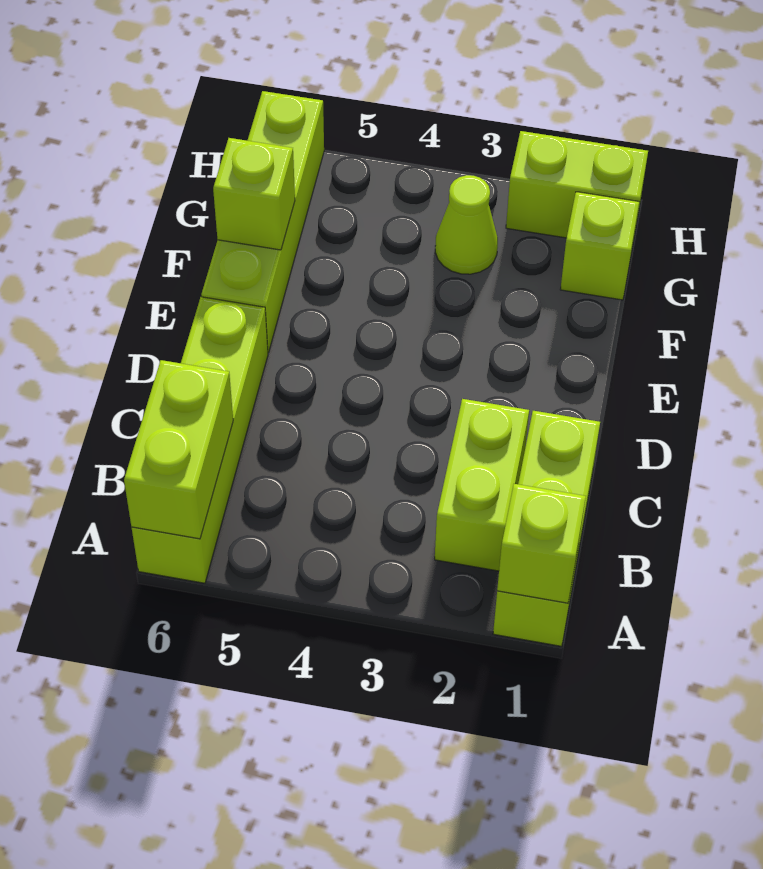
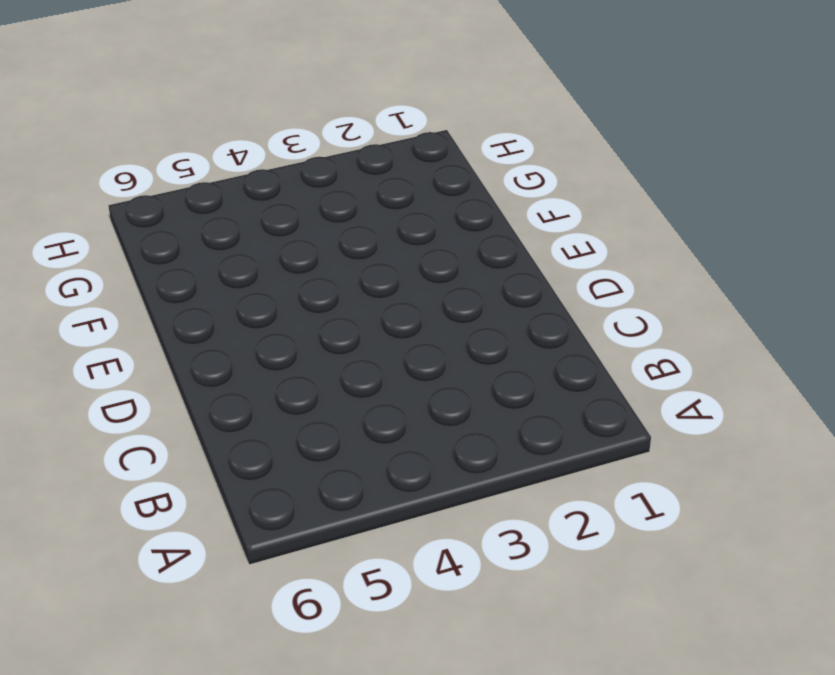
none -> lime brick A1:C1 level 1
none -> lime brick A6:D6 level 1

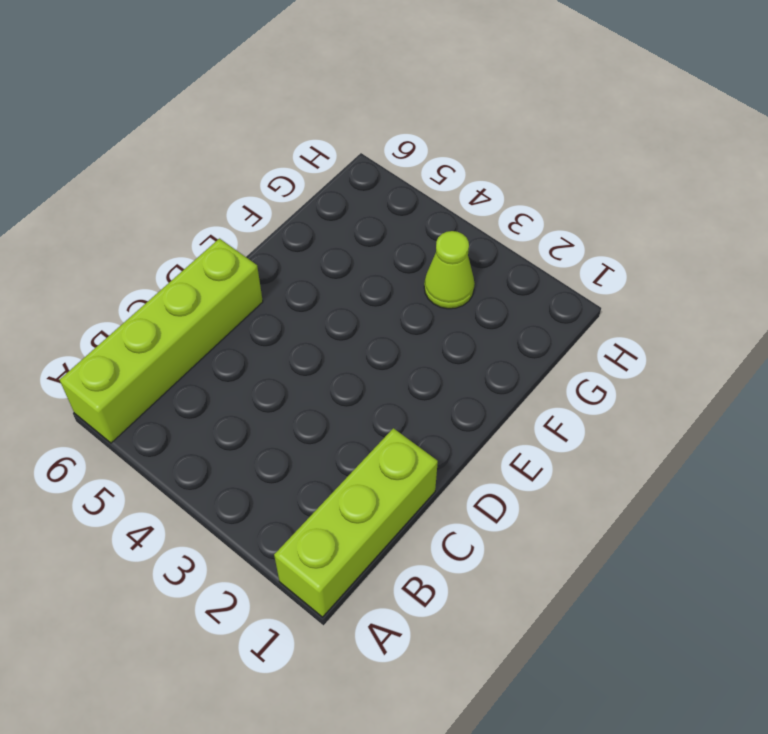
none -> lime brick B2:C2 level 1
none -> lime brick E6:H6 level 1

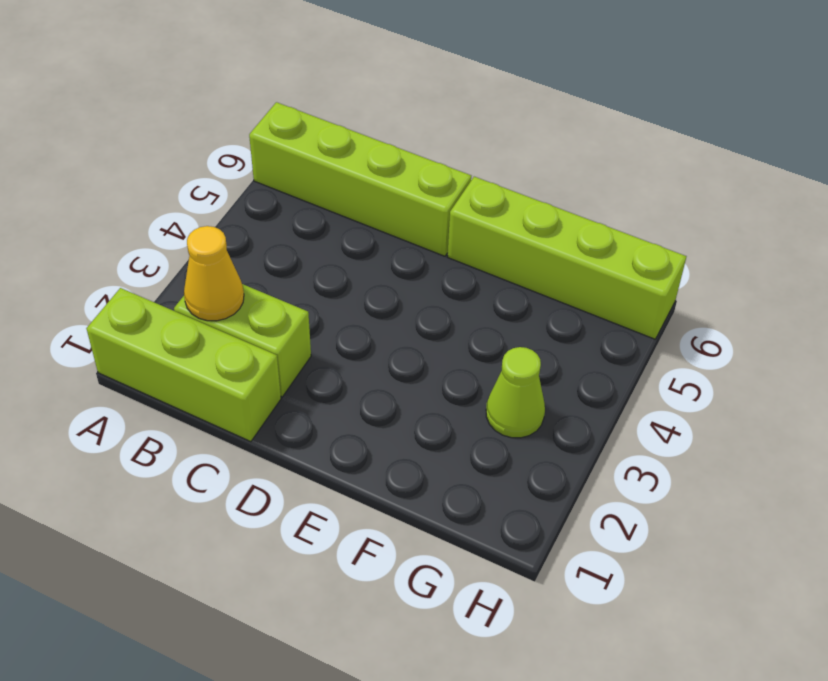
yellow cone B2 level 2 -> none
none -> lime brick G1 level 1
none -> lime brick H1:H2 level 1

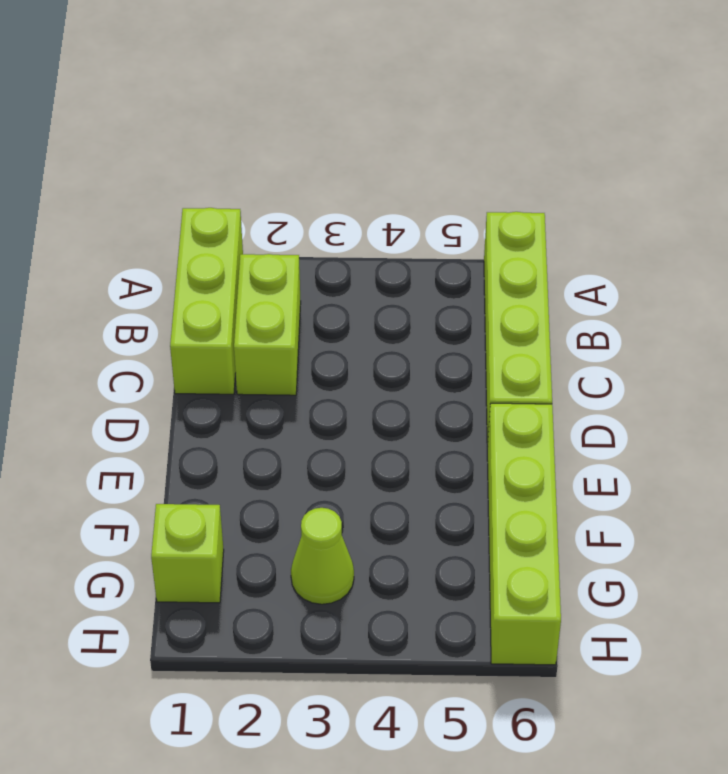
none -> lime brick H1:H2 level 1
none -> lime brick A1 level 2

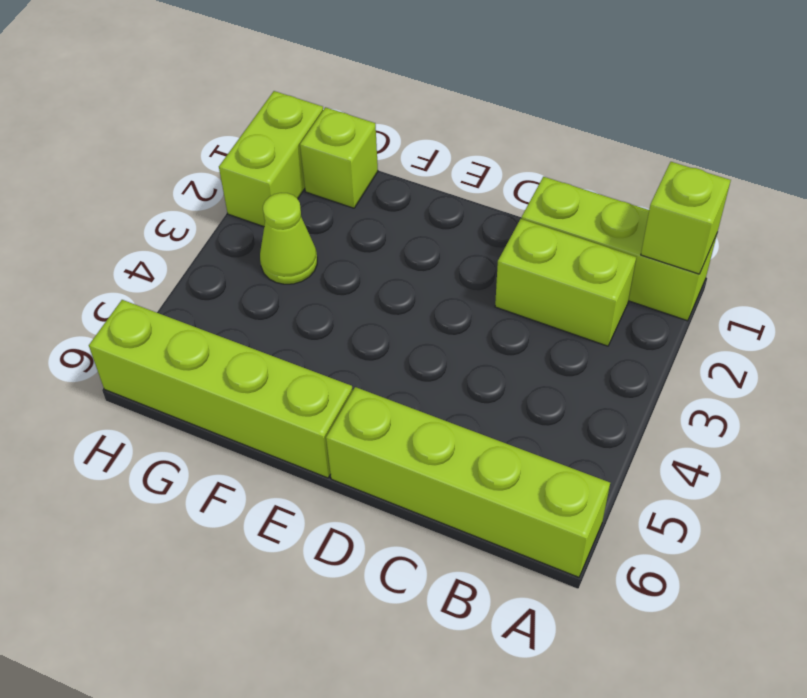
none -> lime brick A6:B6 level 2
none -> lime brick F6 level 2

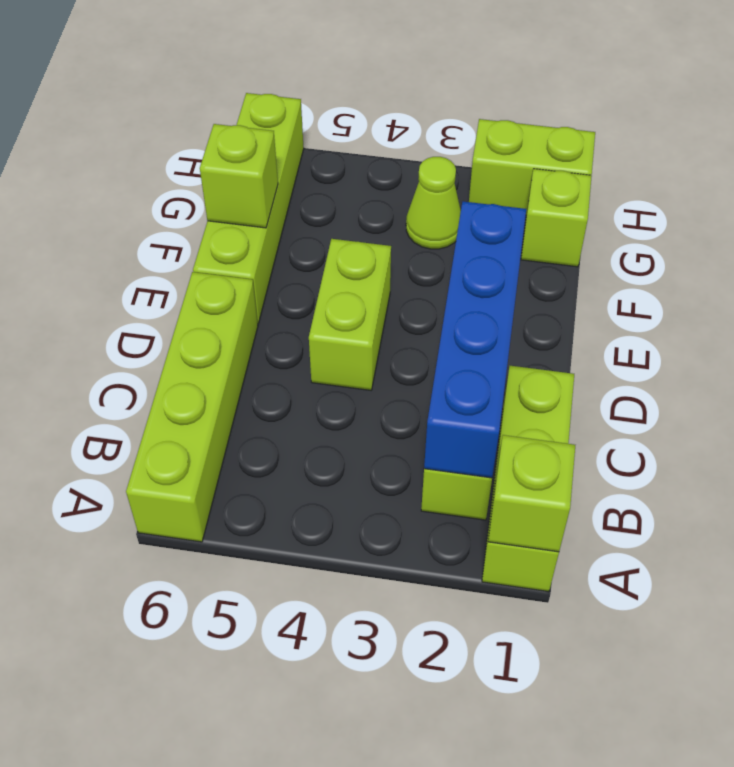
blue brick B2:E2 level 2 -> none
lime brick D4:E4 level 1 -> lime brick A6:B6 level 2

